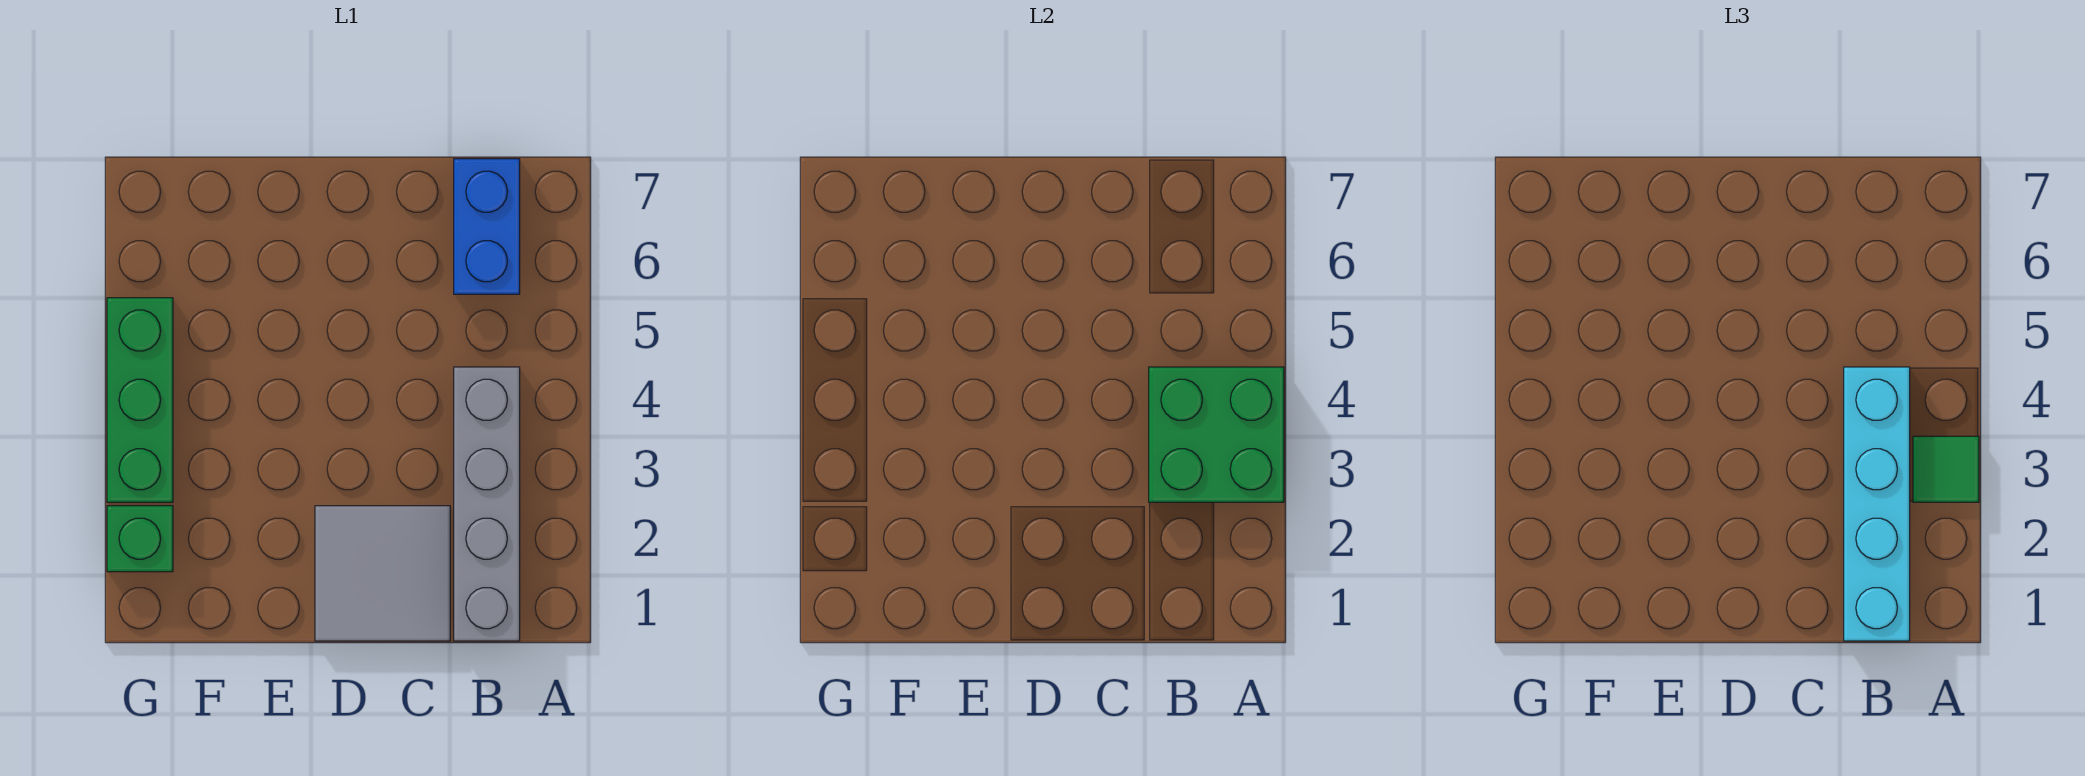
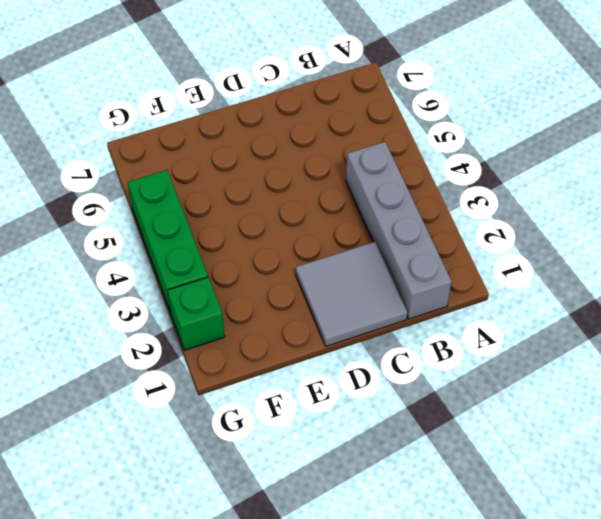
none -> blue brick B6:B7 level 1
none -> green brick A3:B4 level 2

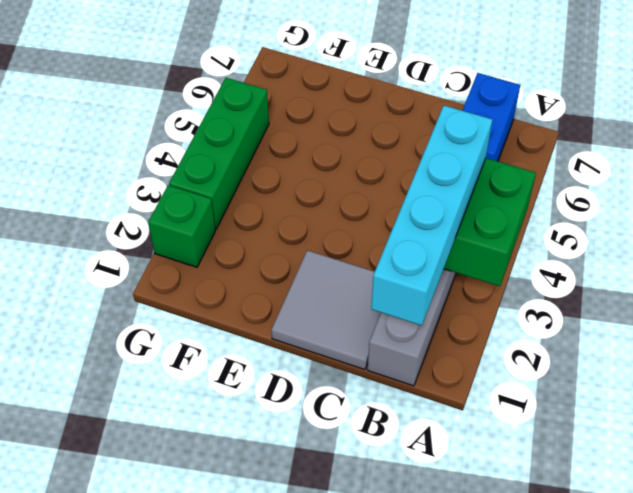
none -> green tile A3 level 3

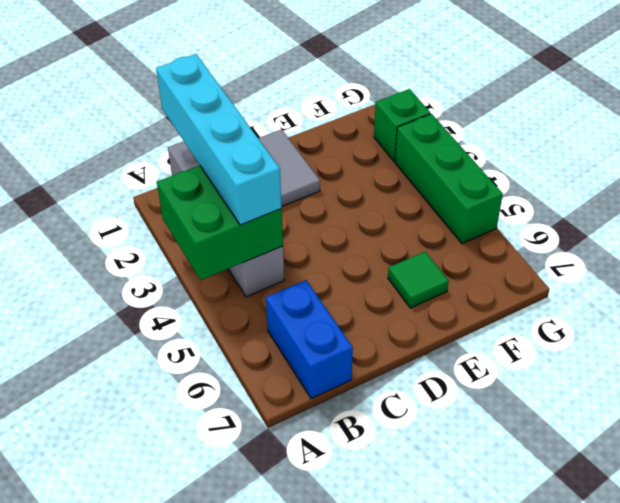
green tile E6 level 1 -> green tile A3 level 3

